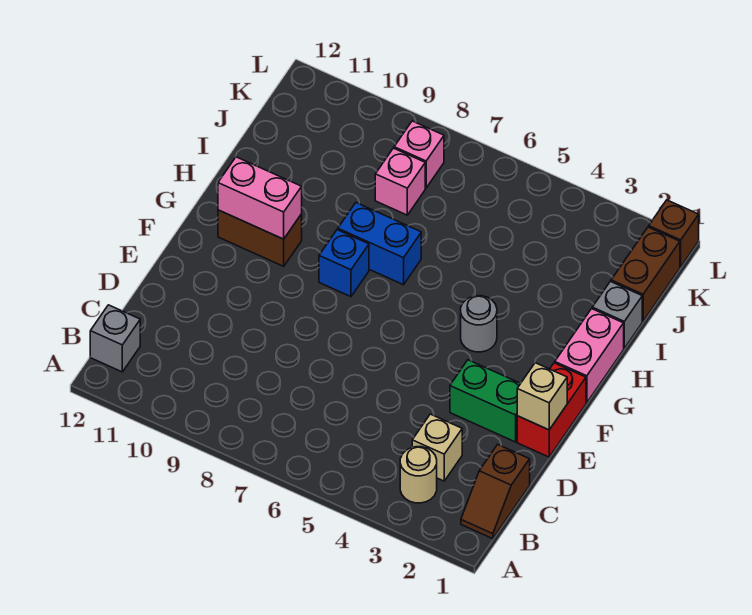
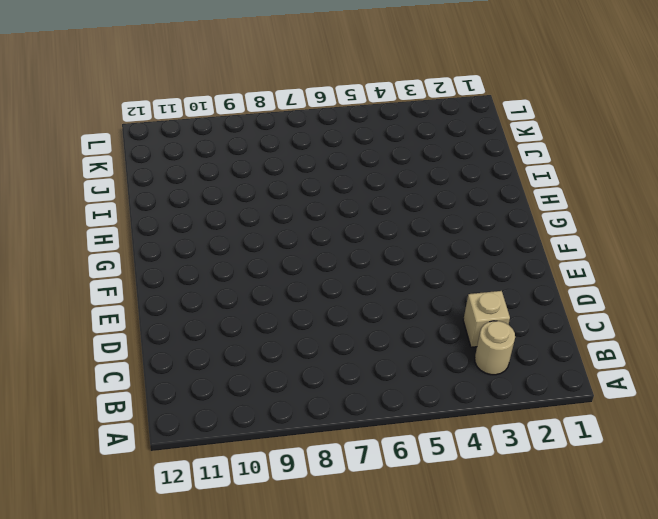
none -> brown slope B1:C1 level 1 top C
none -> grey brick B12 level 1
none -> red brick E1:F1 level 1

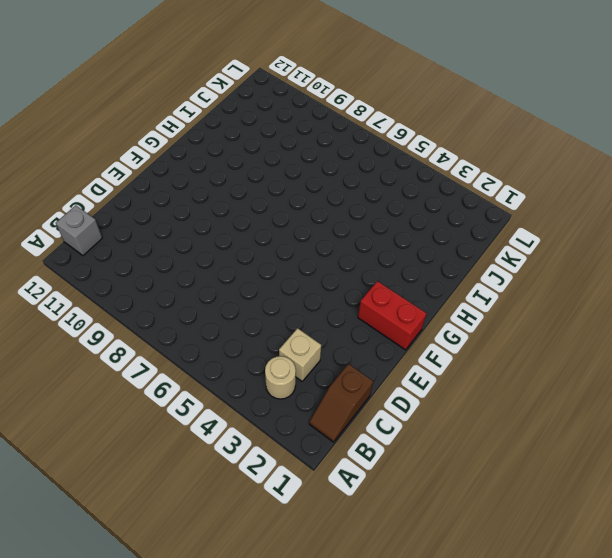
red brick F1:F2 level 1 -> red brick E1:F1 level 1
none -> green brick E2:E3 level 1
none -> pink brick G1:H1 level 1
none -> grey round brick G4 level 1

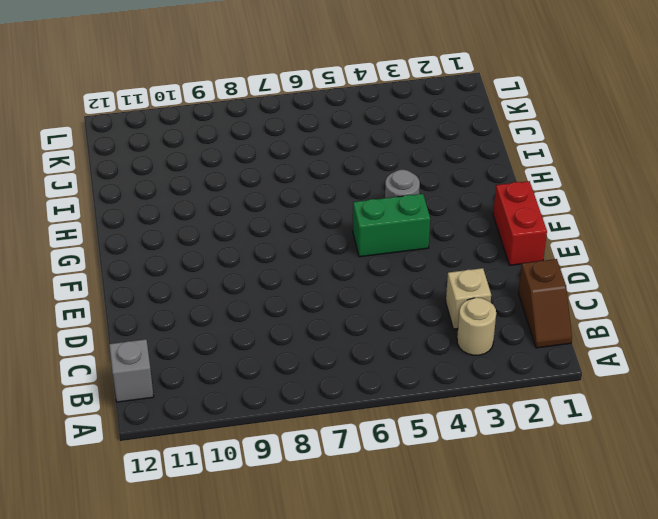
green brick F4:F5 level 1 -> green brick E2:E3 level 1
none -> pink brick G1:H1 level 1
none -> blue brick G8 level 1
none -> brown brick G10:G11 level 1

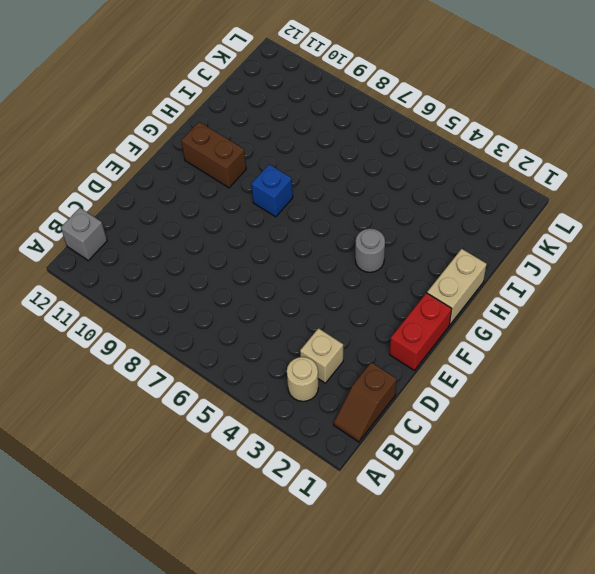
tan brick G1:H1 level 1 -> pink brick G1:H1 level 1
none -> green brick E2:E3 level 1
none -> blue brick H7:H8 level 1
none -> grey brick I1 level 1

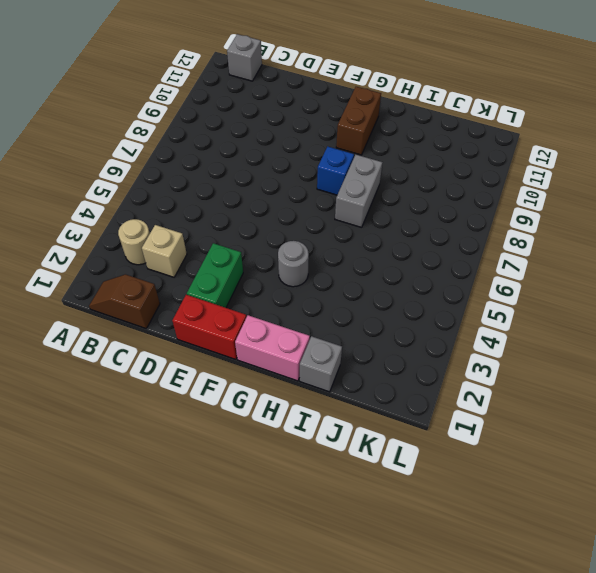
grey brick H7:H8 level 1 -> blue brick H7:H8 level 1
none -> brown brick J1:K1 level 1
none -> pink brick J8 level 1
none -> pink brick K8 level 1

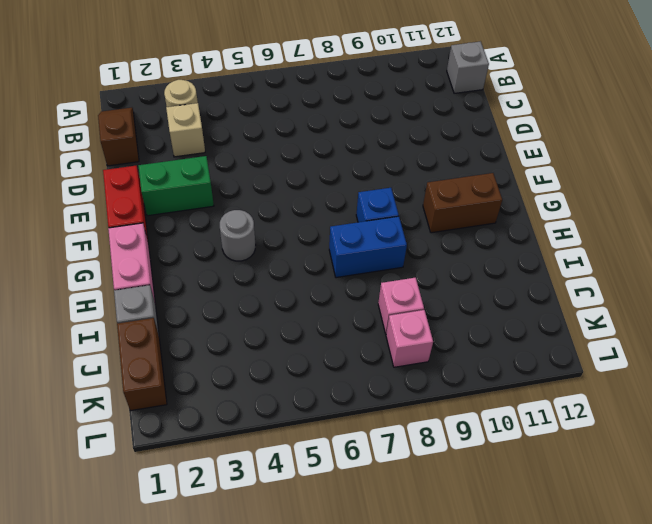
none -> brown brick L1 level 1
none -> tan brick E1 level 2
none -> pink brick G10:G11 level 2

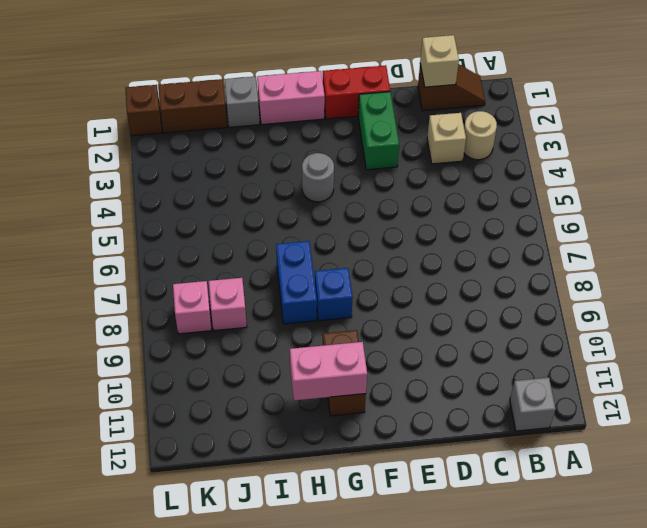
tan brick C1 level 2 -> tan brick E1 level 2
pink brick G11:H11 level 2 -> pink brick G10:G11 level 2

